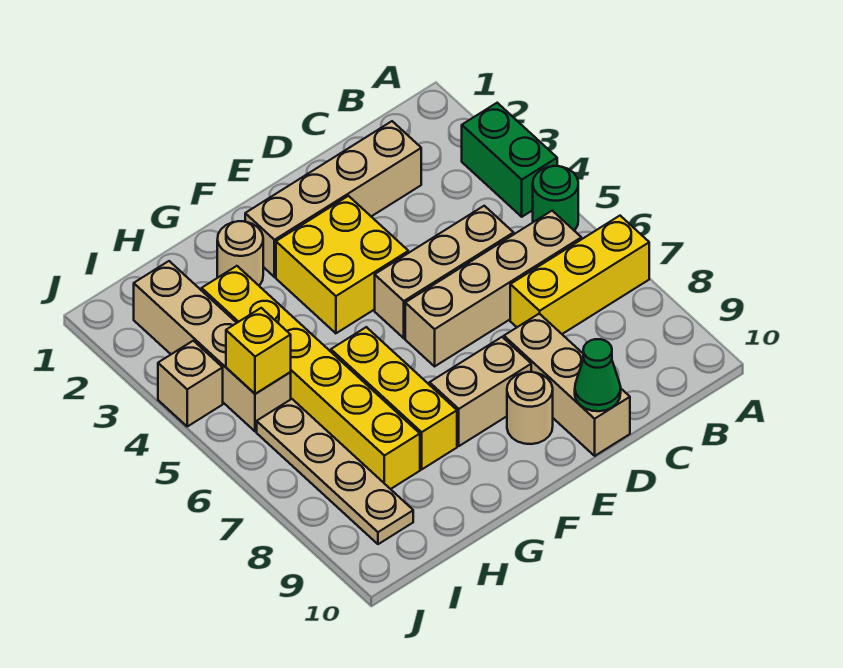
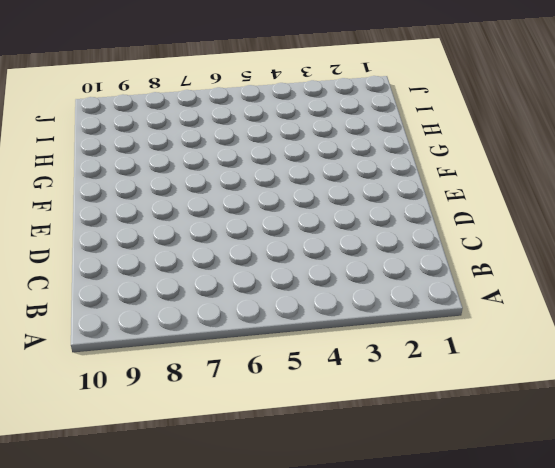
none -> green brick A3:A4 level 1
none -> green round brick A5 level 1
none -> yellow brick A7:C7 level 1

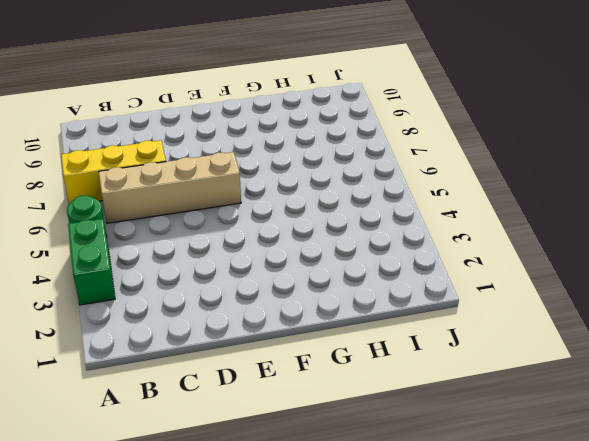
none -> tan brick C2:F2 level 1
none -> tan brick C5:E5 level 1
none -> tan brick D8:D10 level 1

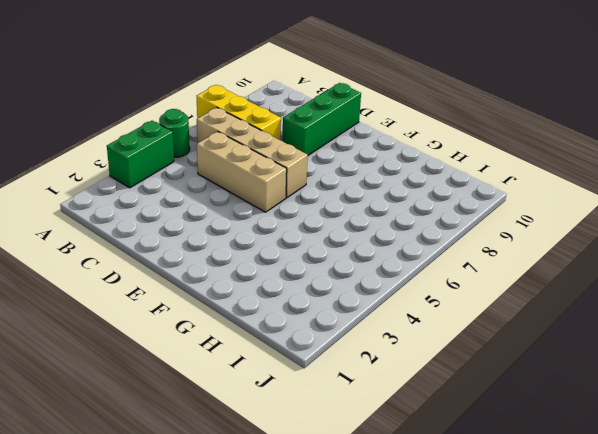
green brick D8:D10 level 1 -> tan brick D8:D10 level 1
none -> tan brick C2:F2 level 1
none -> yellow brick E3:F4 level 1
none -> tan brick E8:F8 level 1

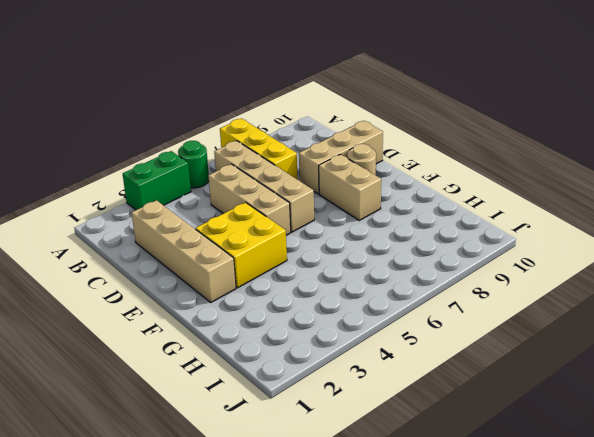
none -> tan round brick G2 level 1
none -> yellow brick G6:G8 level 1
none -> yellow brick H3:H8 level 1

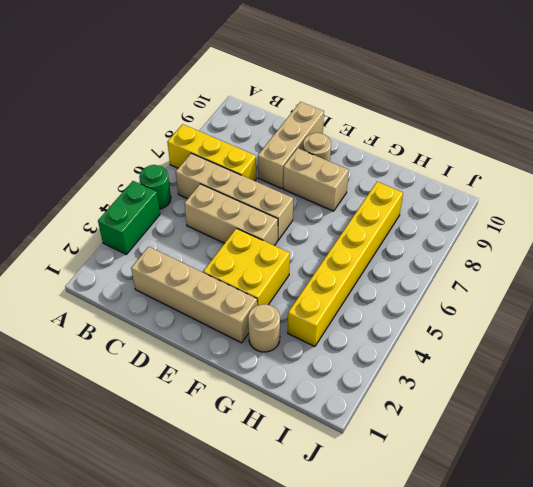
none -> yellow brick G6:G8 level 1
none -> tan brick I2:I5 level 1
none -> tan plate I6:I9 level 1

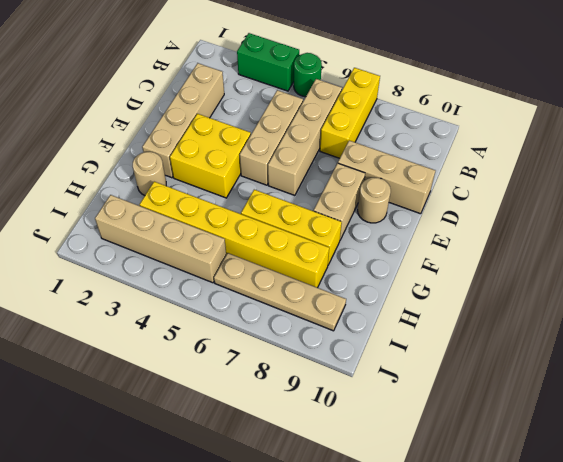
none -> tan brick J4 level 1
none -> green cone D10 level 2
none -> yellow brick I5 level 2

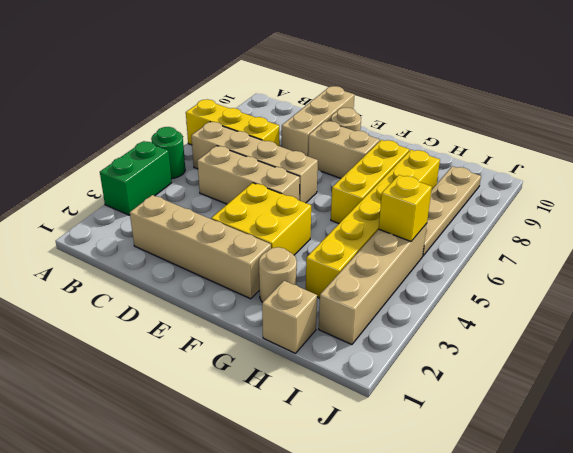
tan brick H1 level 1 -> tan brick J4 level 1
none -> green cone D10 level 2

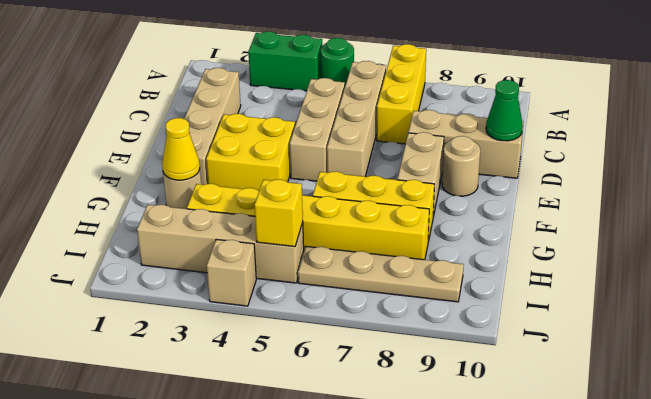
yellow cone G2 level 2 -> none

